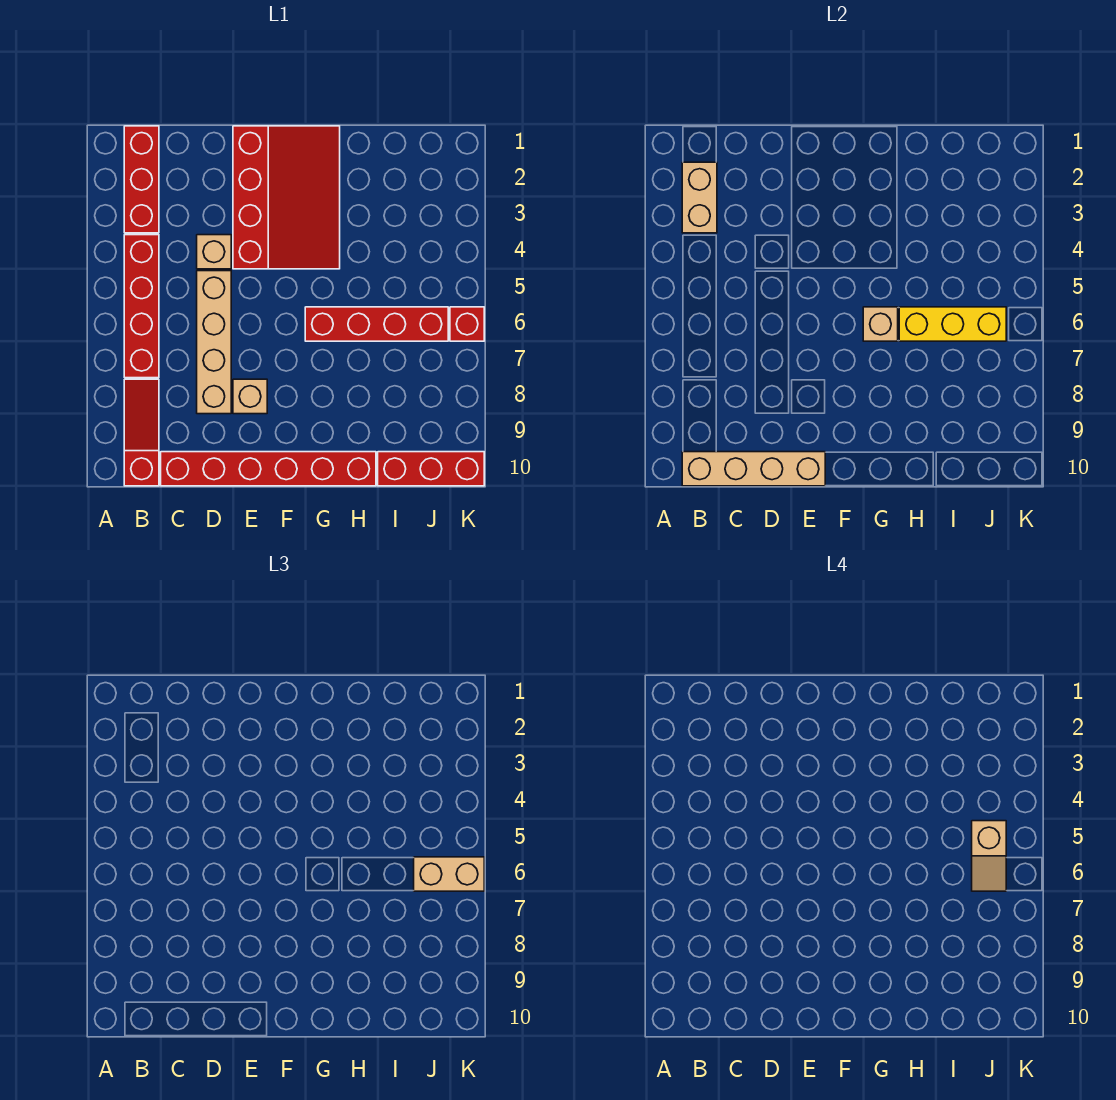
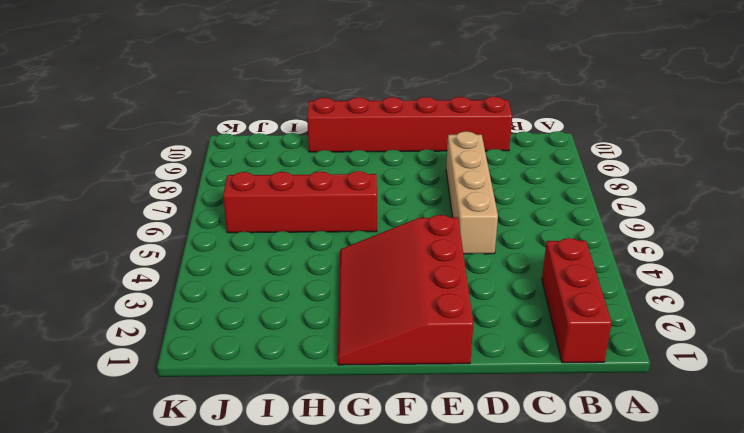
none -> red brick B4:B7 level 1
none -> red slope B8:B10 level 1 top 10
none -> tan brick D4 level 1

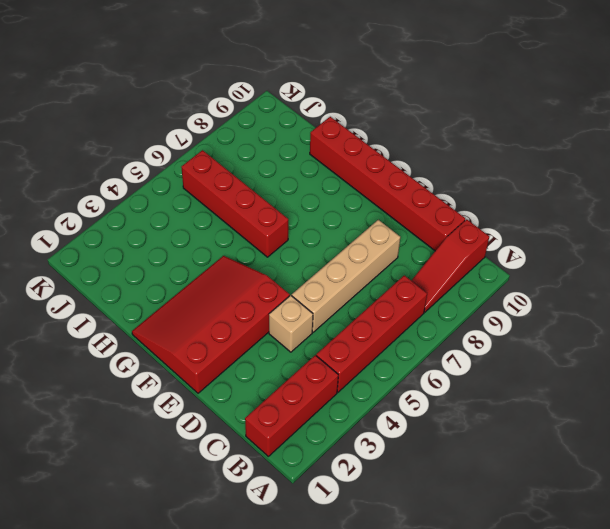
none -> tan brick E8 level 1
none -> red brick I10:K10 level 1
none -> red brick K6 level 1

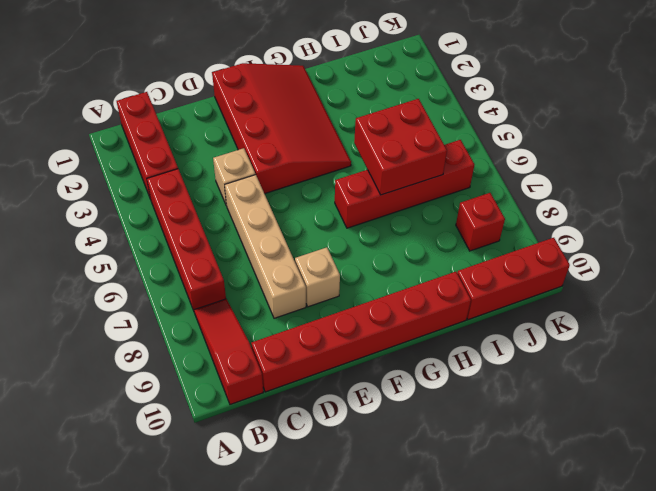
red brick H5:I6 level 2 -> yellow brick H6:J6 level 2
red brick J8 level 1 -> red brick K6 level 1
none -> tan brick B2:B3 level 2
none -> tan brick B10:E10 level 2
none -> tan brick G6 level 2

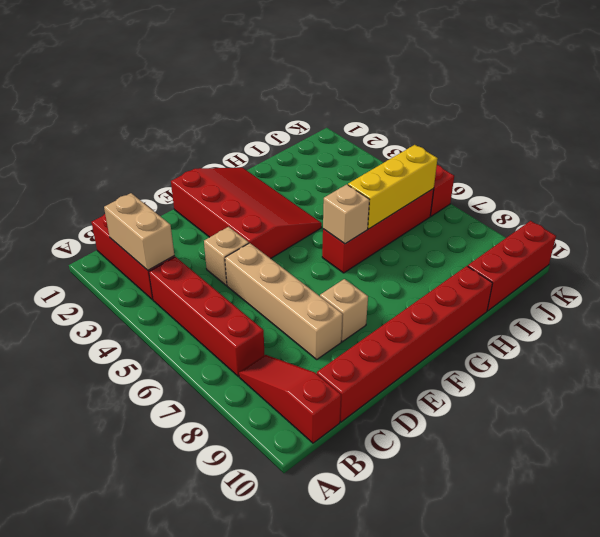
none -> tan brick B10:E10 level 2
none -> tan brick J6:K6 level 3
none -> tan slope J5:J6 level 4 top 5

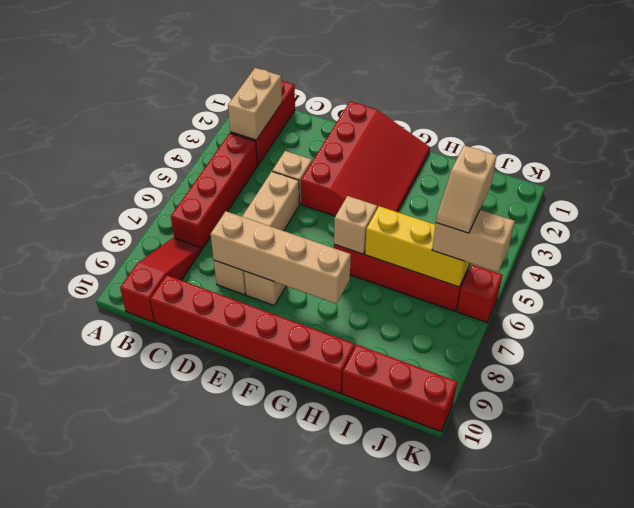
tan brick D8:G8 level 2 -> tan brick B10:E10 level 2

